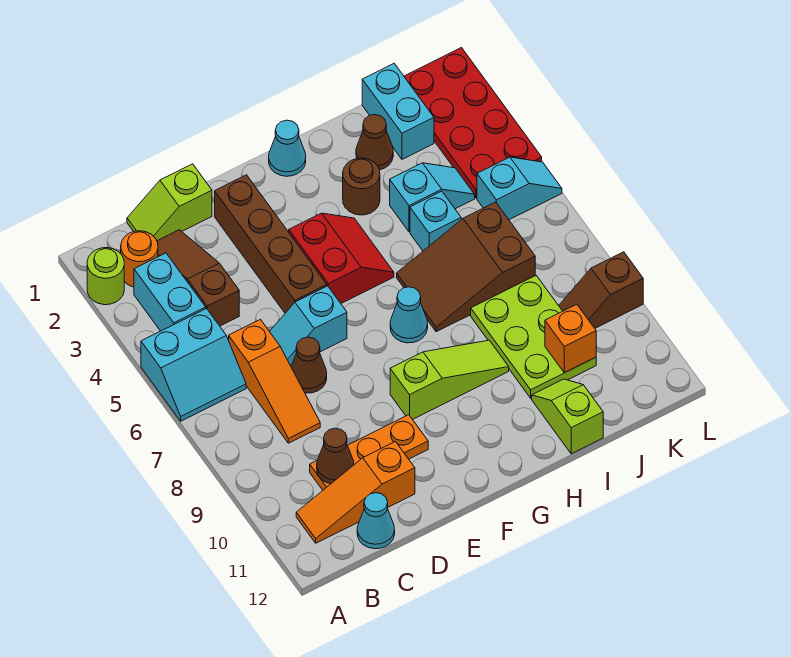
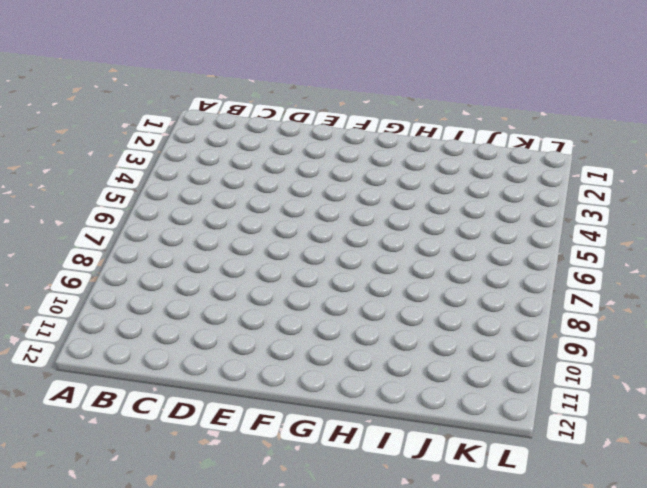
none -> lime round brick A2 level 1
none -> cyan slope A5:B6 level 1 top 5
none -> orange round brick B2 level 1
none -> cyan brick B3:B4 level 1

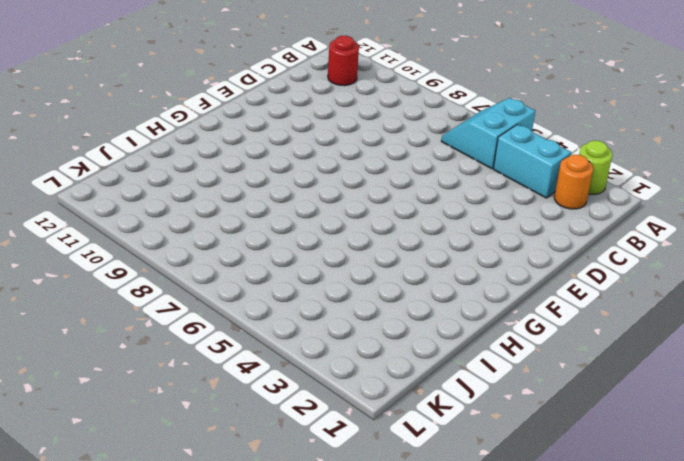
red round brick B11 level 1 -> orange slope B11:D11 level 1 top D
none -> lime slope C1:D1 level 1 top D
none -> brown slope C2:C4 level 1 top 4
none -> orange slope C6:C8 level 1 top 6
none -> orange plate C10:E10 level 1

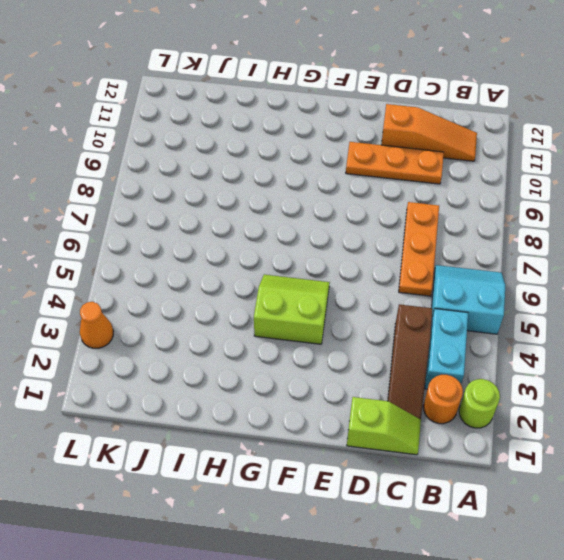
orange plate C6:C8 level 1 -> orange slope C6:C8 level 1 top 6
lime slope F4:G5 level 1 top 4 -> red slope F4:G5 level 1 top F
orange cone L3 level 1 -> red plate K1:L4 level 1
none -> cyan cone C12 level 1
none -> cyan slope D6:E6 level 1 top E
none -> brown cone D7 level 1
none -> brown brick E2:E5 level 1

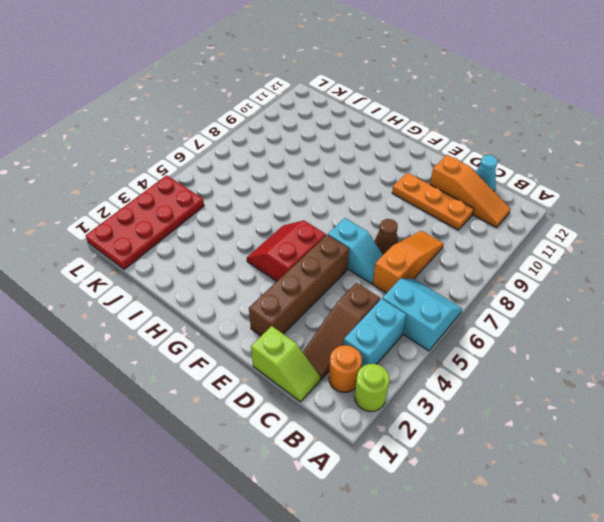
none -> lime slope F9:H9 level 1 top F
none -> cyan cone G1 level 1
none -> cyan cone G7 level 1
none -> brown round brick H3 level 1

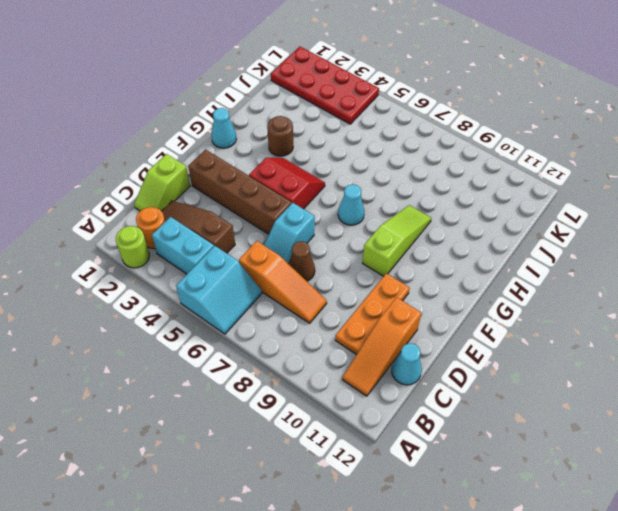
none -> brown slope H6:J7 level 1 top J
none -> brown cone I2 level 1
none -> cyan slope I4:J4 level 1 top I
none -> cyan brick I5 level 1

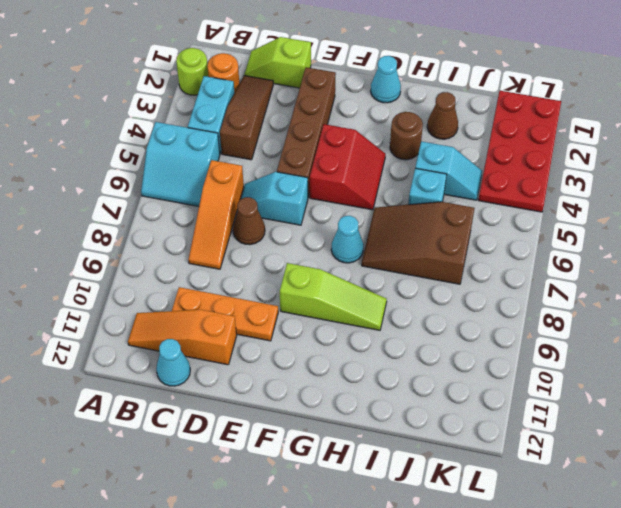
none -> lime plate I8:J10 level 1
none -> lime slope I11:I12 level 1 top 12
none -> cyan brick J1:J2 level 1
none -> cyan slope K5:L5 level 1 top K

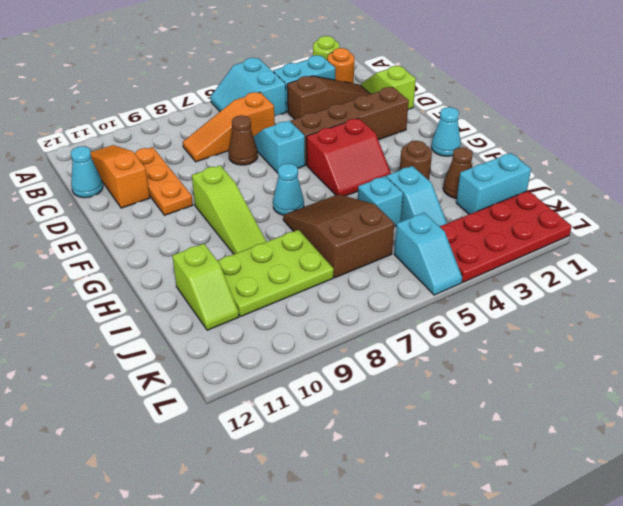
lime slope I11:J11 level 1 top I -> lime slope I11:I12 level 1 top 12
none -> brown slope K9:L9 level 1 top L
none -> brown cone C10 level 2
none -> orange brick J10 level 2

